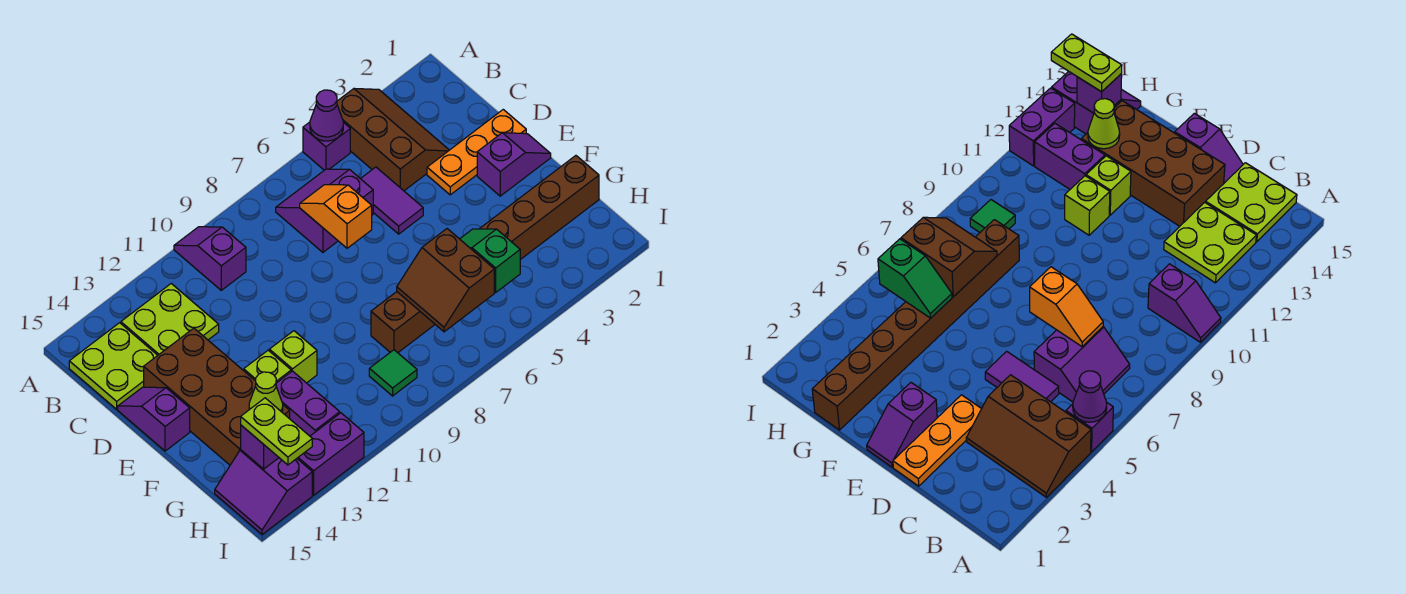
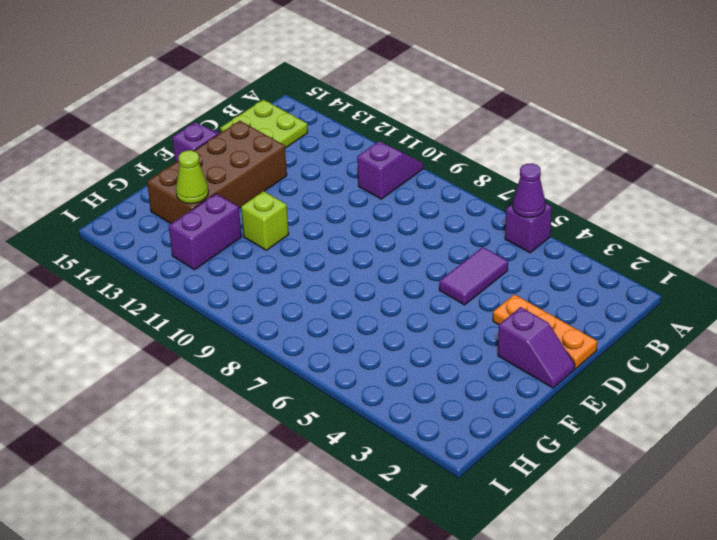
none -> brown slope A3:C4 level 1 top 4
none -> purple slope B6:C7 level 1 top C
none -> lime plate B12:C13 level 1

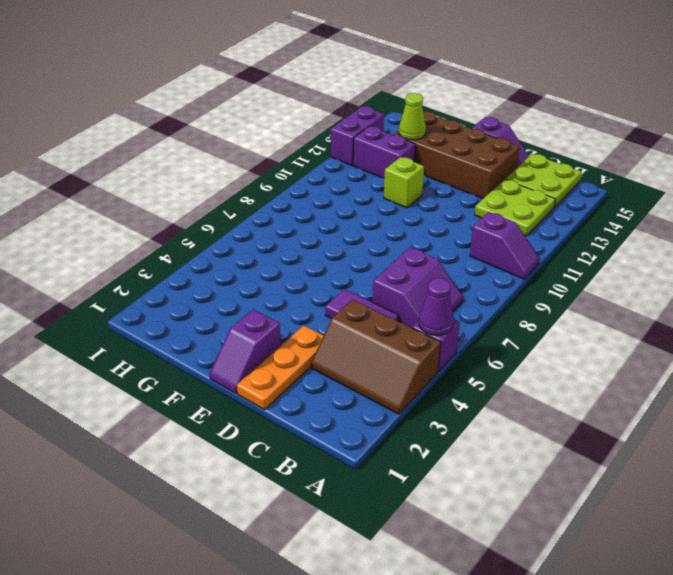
none -> lime brick F12 level 1
none -> brown brick G1:G8 level 1
none -> green tile H9 level 1

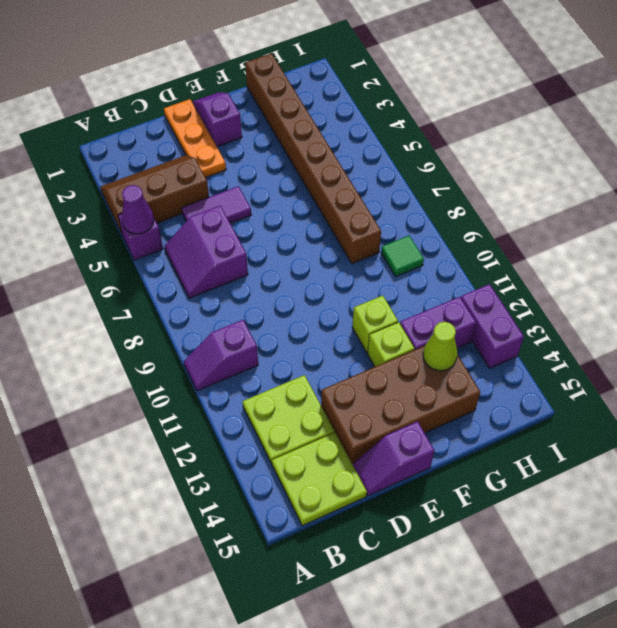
none -> purple slope H14:I15 level 1 top 14
none -> orange slope C7:D7 level 2 top D
none -> green slope G5:H5 level 2 top H

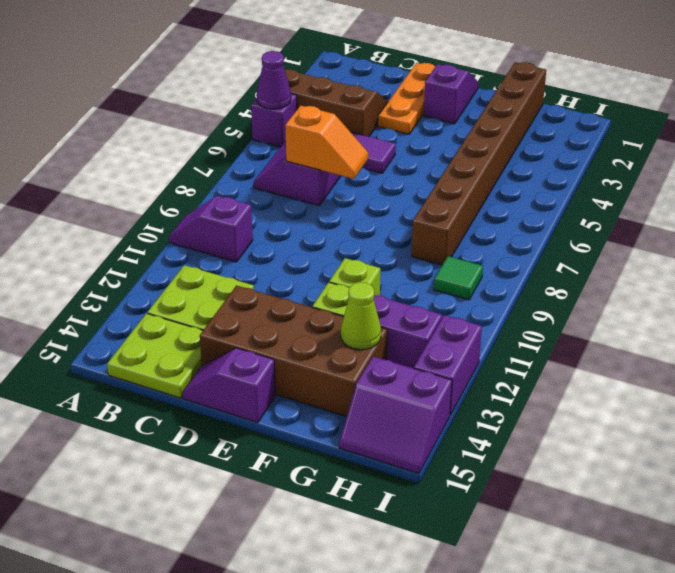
orange slope C7:D7 level 2 top C -> orange slope C7:D7 level 2 top D
none -> green slope G5:H5 level 2 top H
none -> brown slope G6:H7 level 2 top 6
none -> purple brick H14 level 2

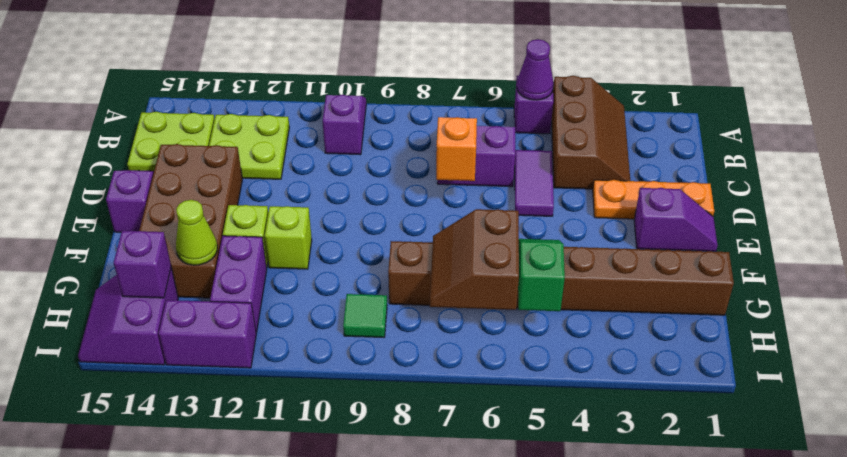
none -> lime plate H14:I14 level 3

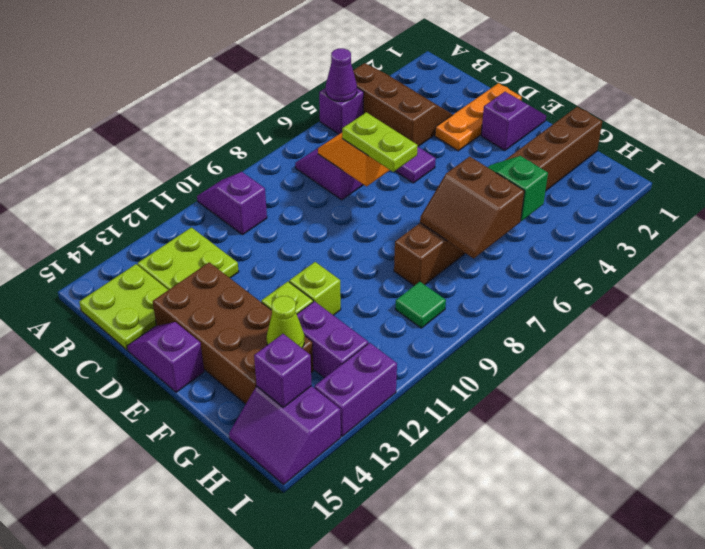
lime plate D7:E7 level 3 -> lime plate H14:I14 level 3

